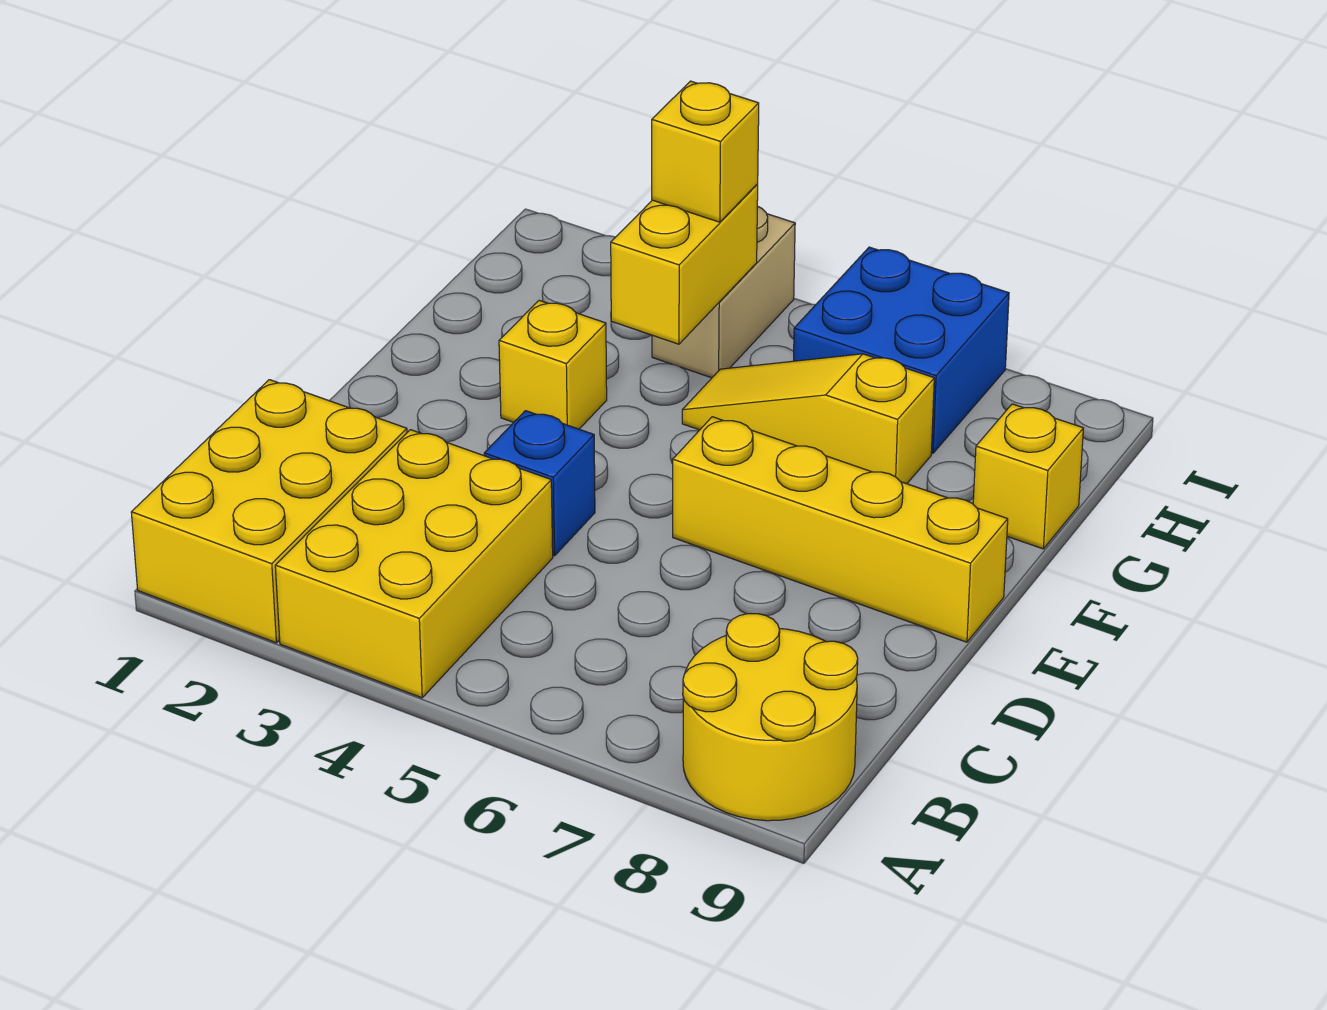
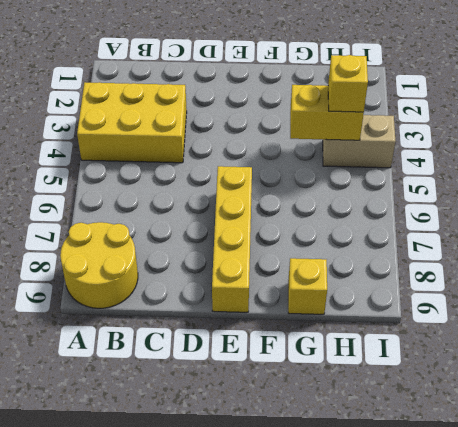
none -> yellow brick A1:C2 level 1
none -> blue brick D4 level 1
none -> yellow brick F3 level 1

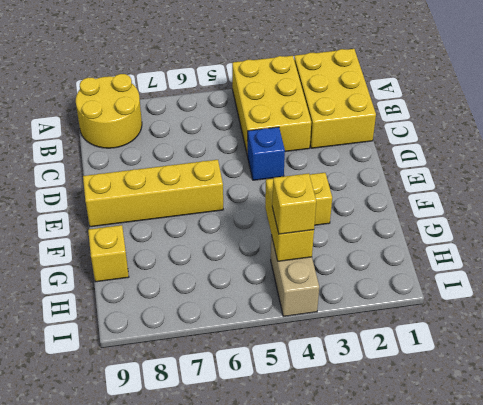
none -> yellow slope G5:G7 level 1 top 7
none -> blue brick H6:I7 level 1

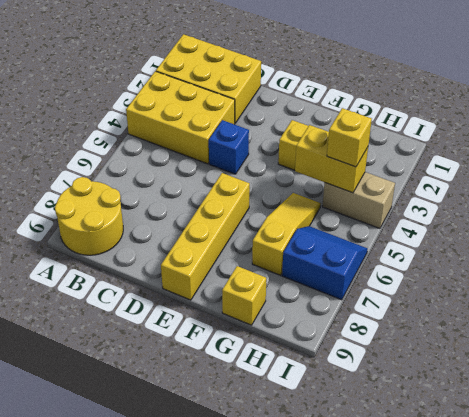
blue slope H6:I7 level 1 top 7 -> blue brick H6:I7 level 1

